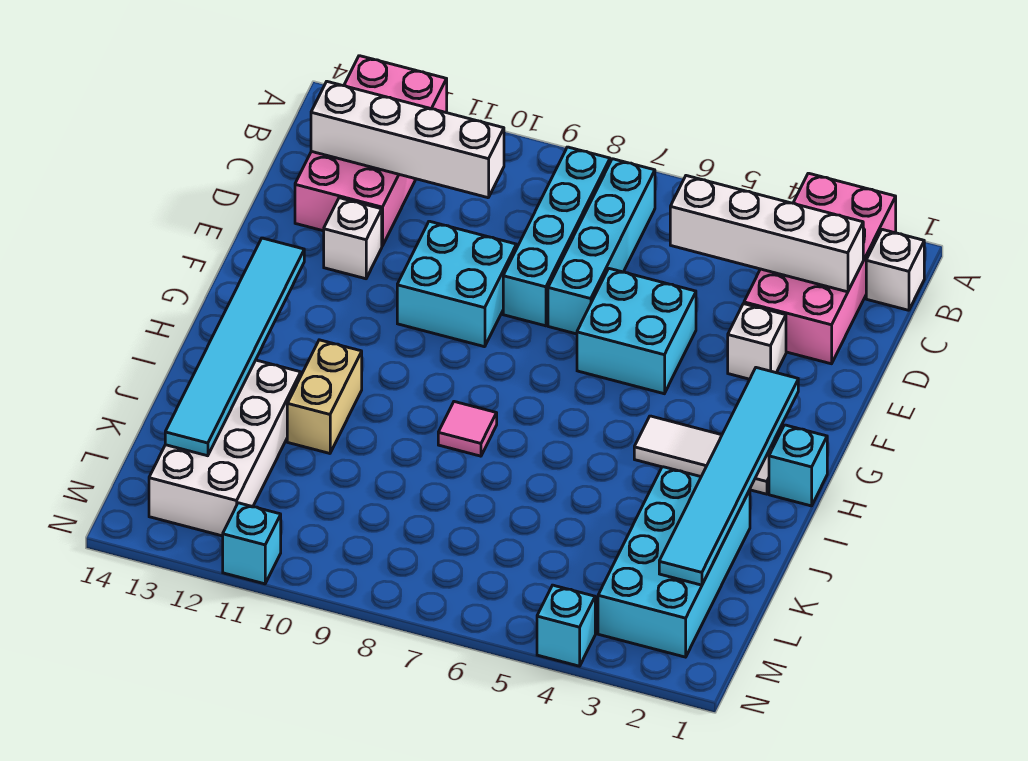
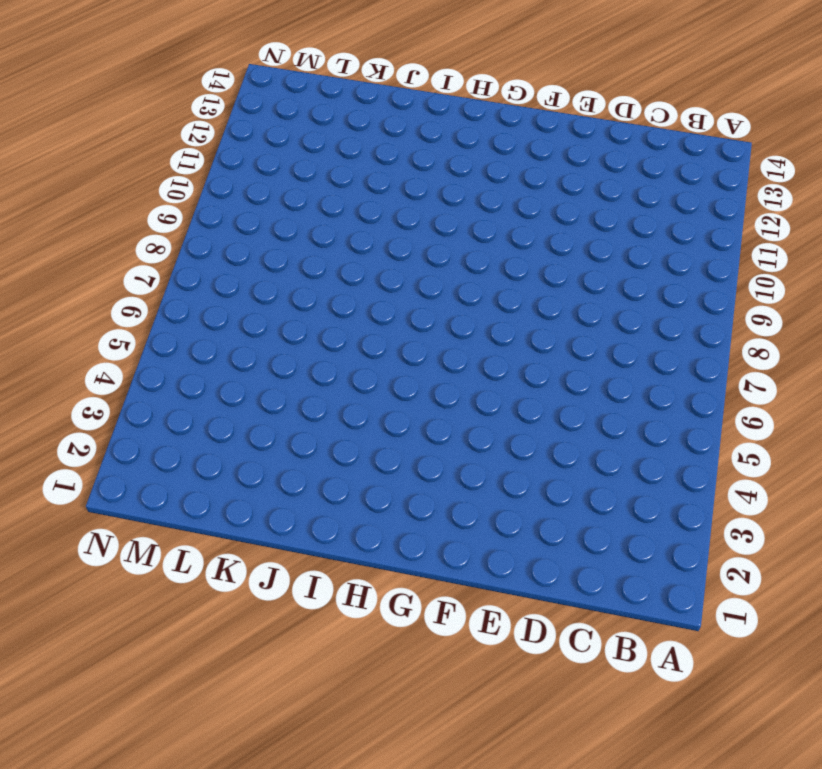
none -> pink brick A2:D3 level 1
none -> pink brick A12:D13 level 1
none -> white brick B1 level 1

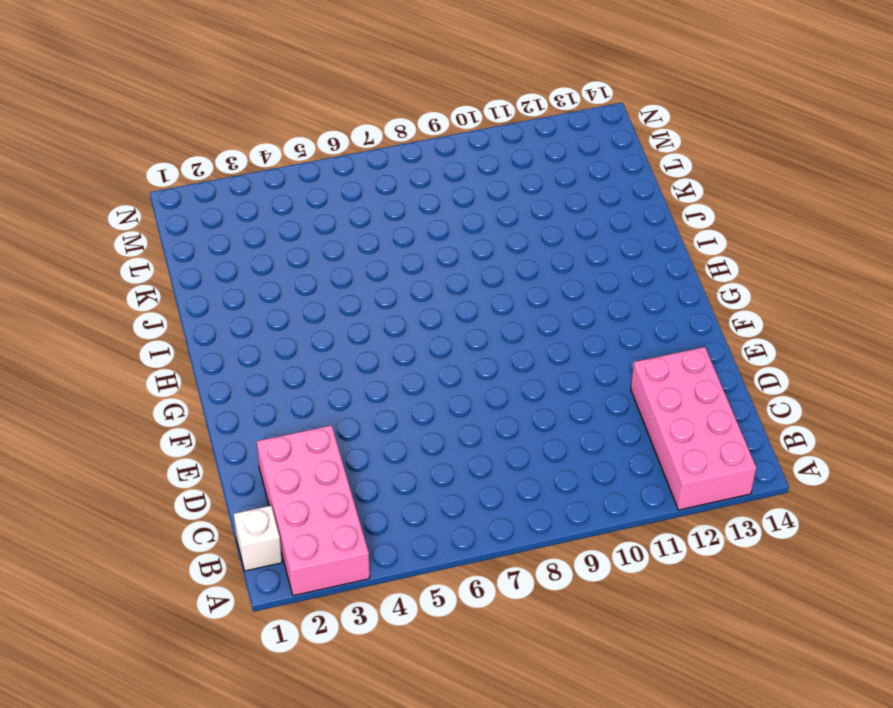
none -> cyan brick B7:E7 level 1
none -> cyan brick B8:E8 level 1
none -> white brick E3 level 1

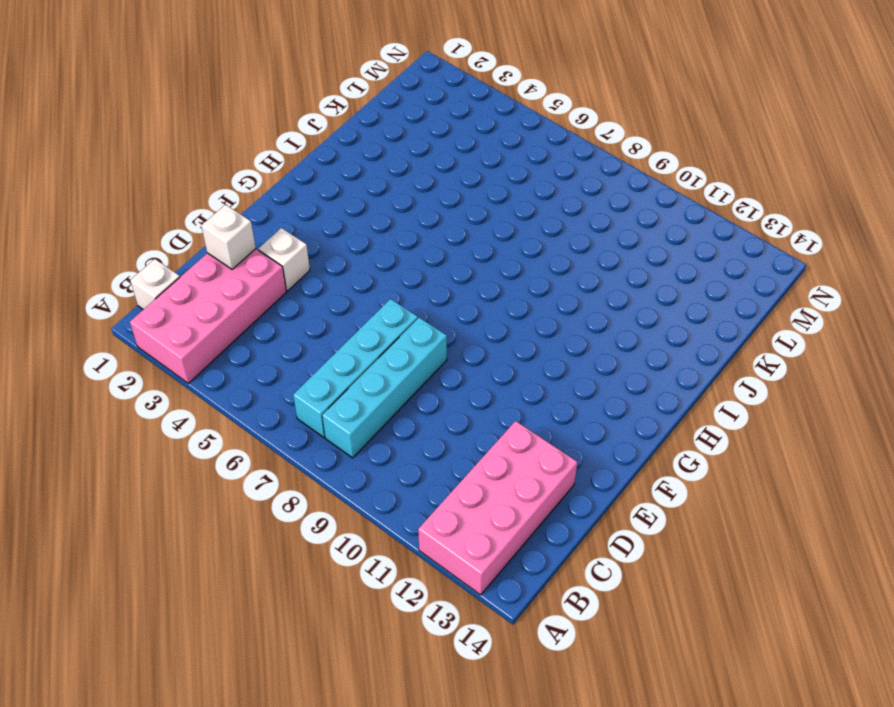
white brick D2 level 2 -> white brick E12 level 1
none -> cyan brick E5:F6 level 1
none -> cyan brick E9:F10 level 1
none -> cyan brick H1 level 1

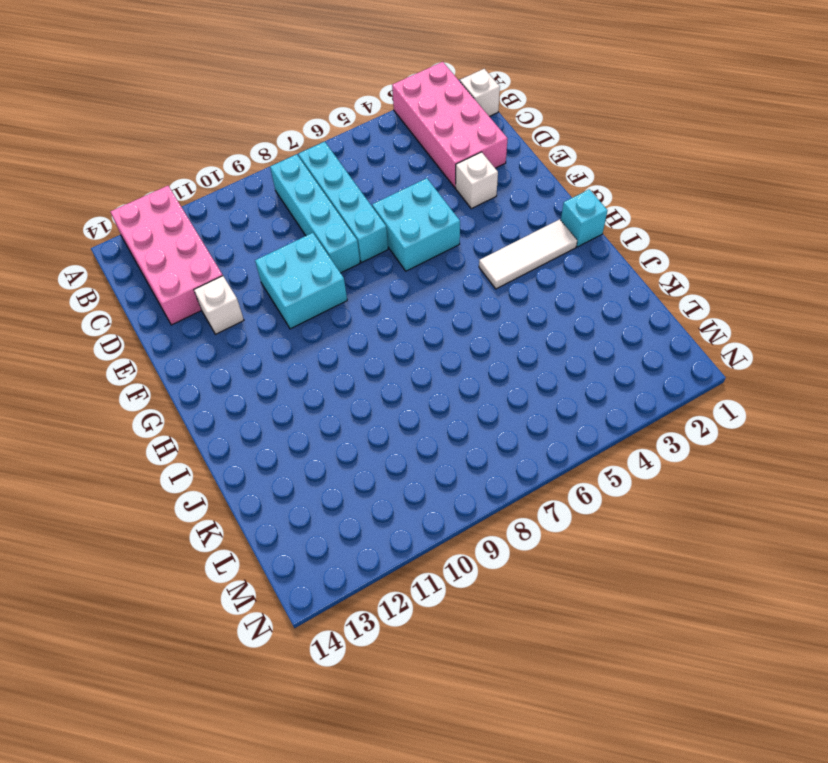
none -> pink tile I8 level 1
none -> tan brick I11:J11 level 1
none -> cyan brick J2:M3 level 1

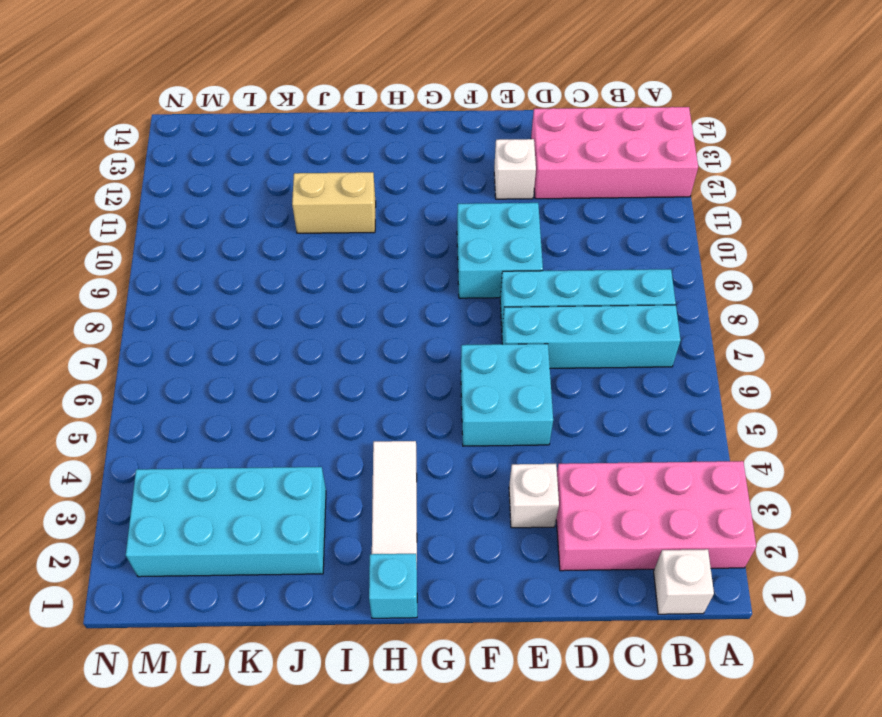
none -> pink tile I8 level 1
none -> white brick J12:M13 level 1
none -> cyan brick N4 level 1

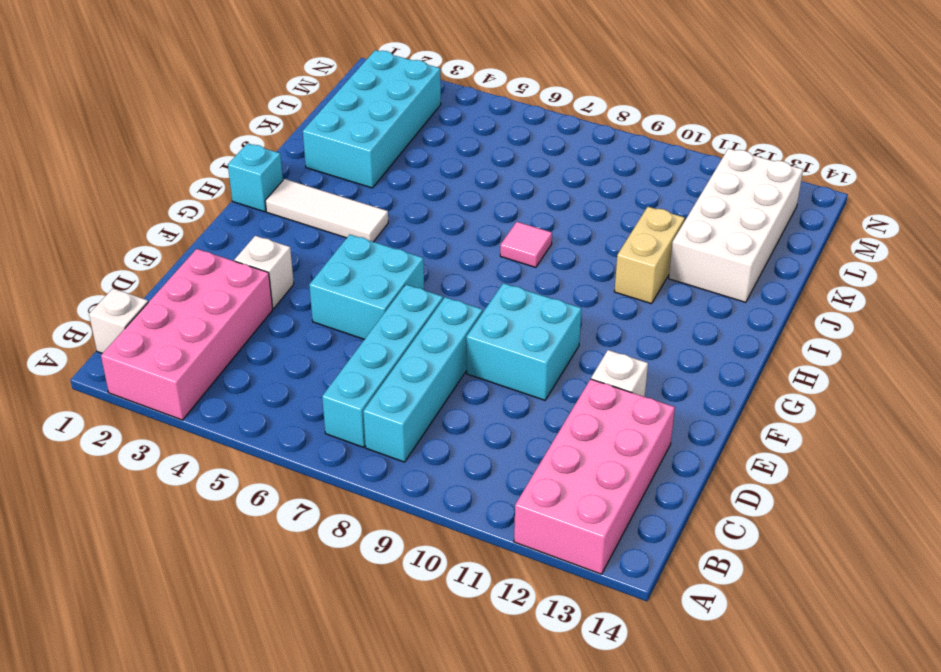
none -> cyan brick N4 level 1
none -> cyan brick N11 level 1
none -> white brick C2:C5 level 2

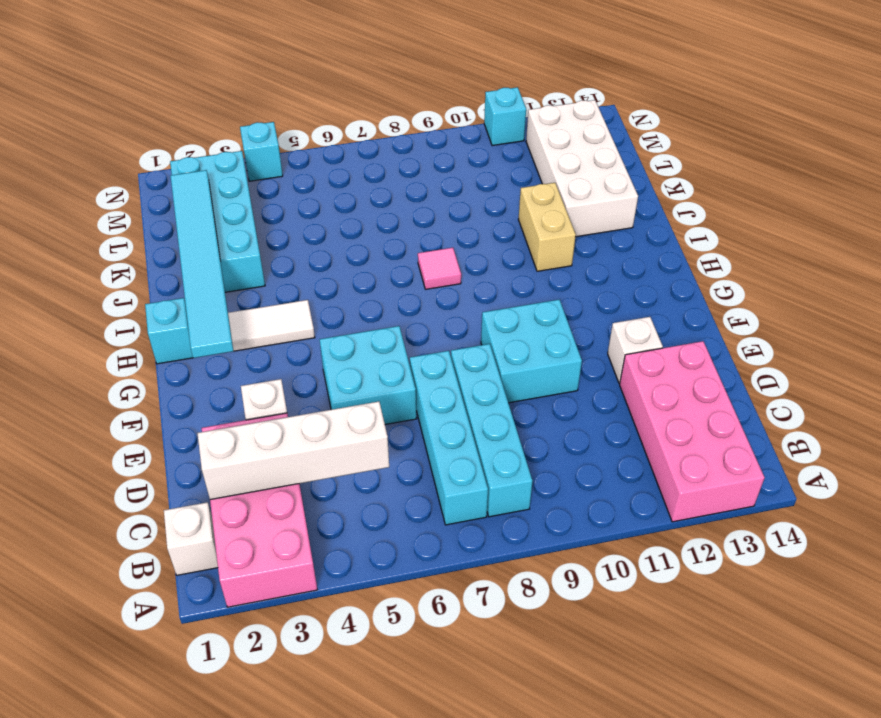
none -> white brick C10:C13 level 2
none -> cyan tile G13:L13 level 2

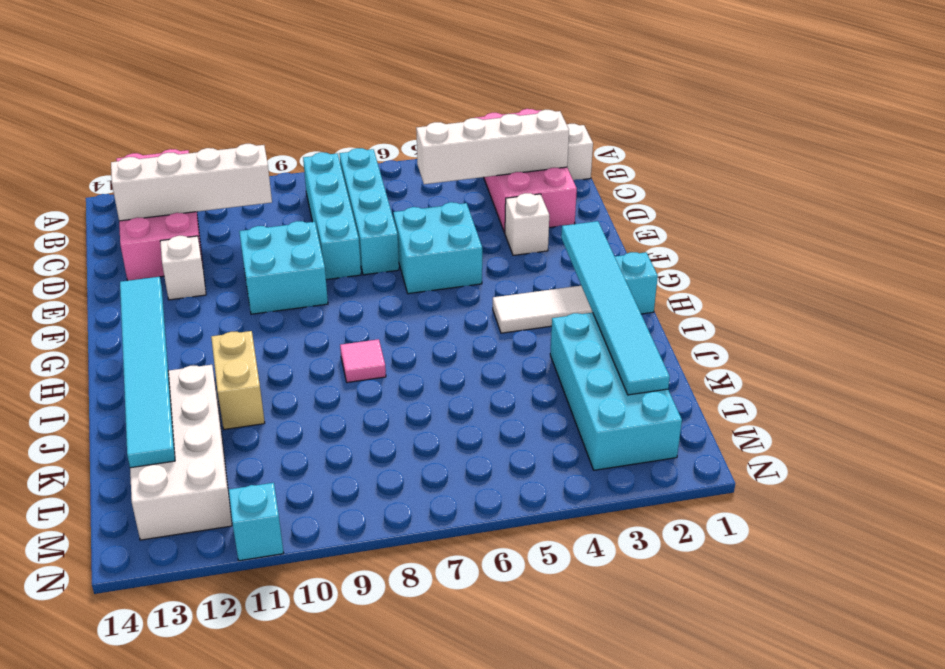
none -> cyan brick N4 level 1

